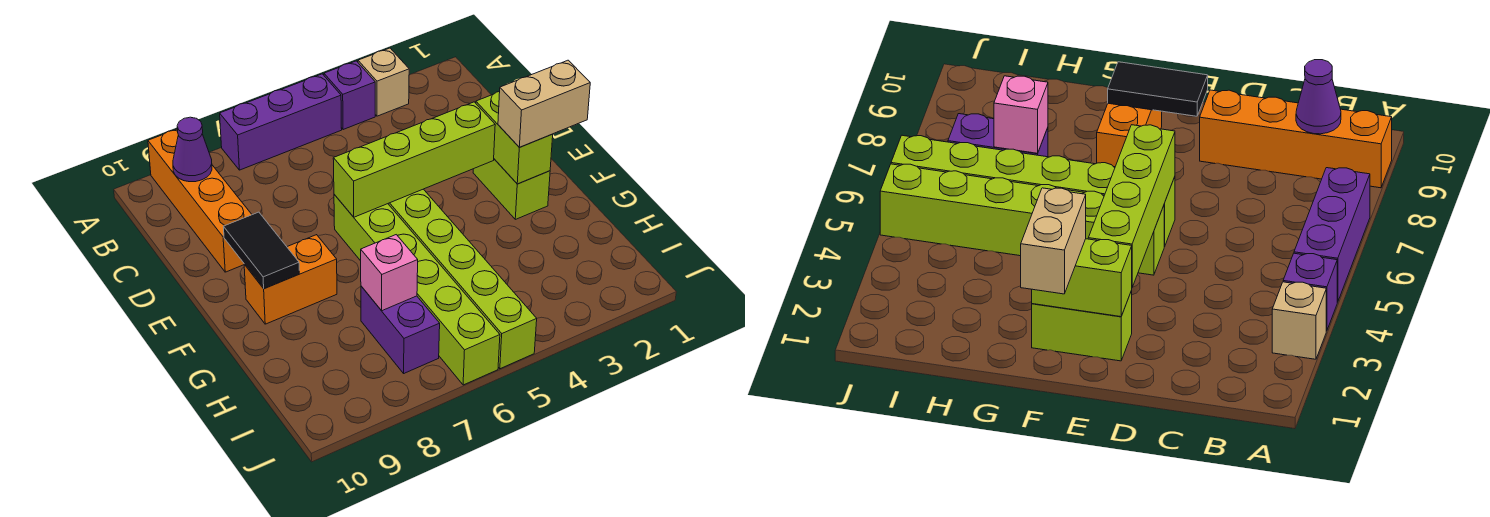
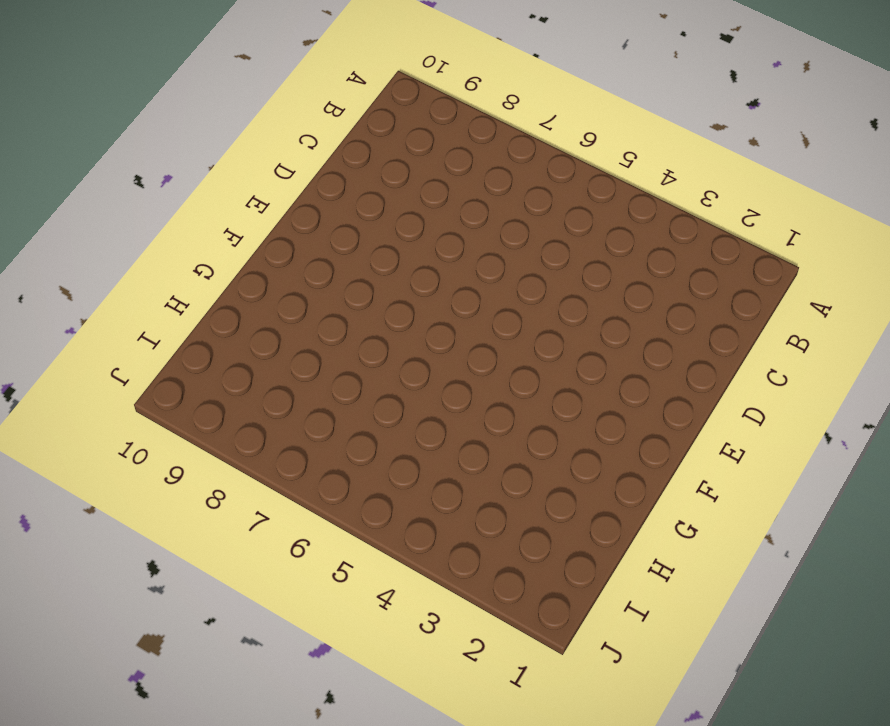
none -> tan brick A3 level 1
none -> purple brick A4 level 1
none -> purple brick A5:A7 level 1

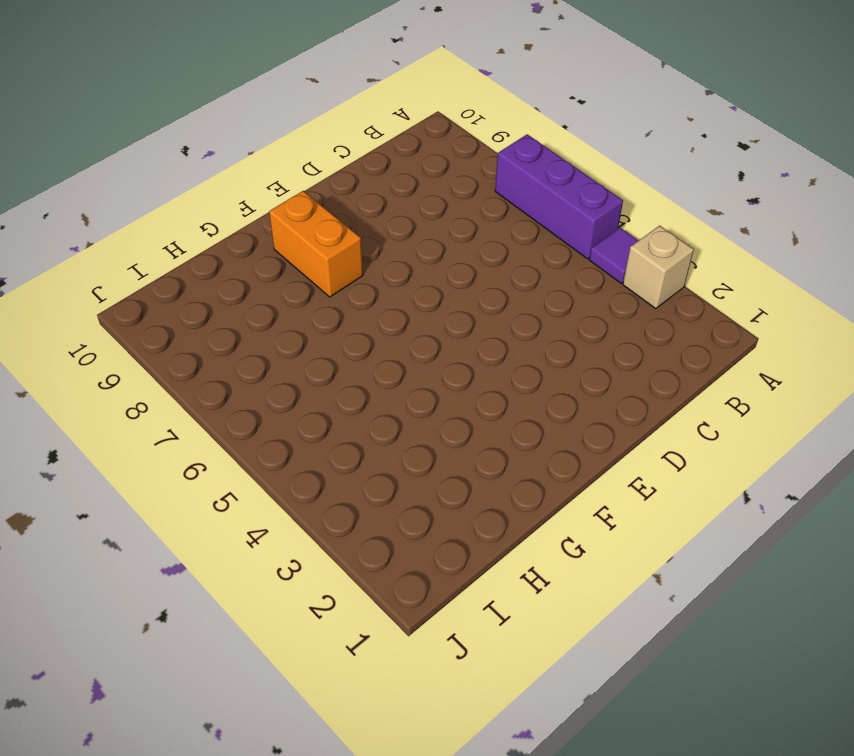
purple tile A4 level 1 -> purple brick A4 level 1
none -> orange brick A9:D9 level 1
none -> lime brick E2:F2 level 1
none -> lime brick E5:J5 level 1

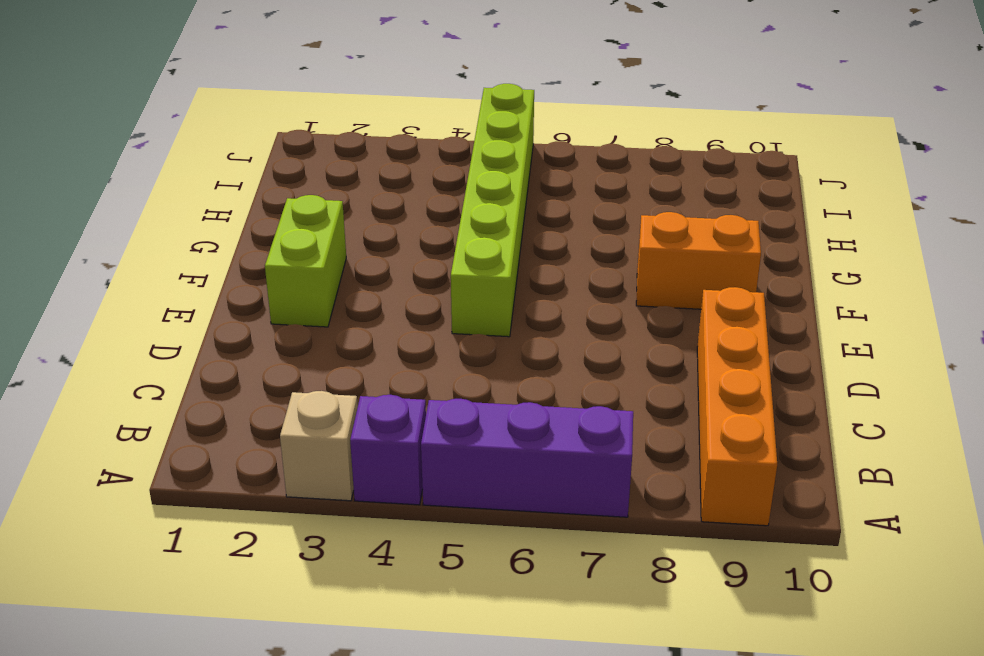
none -> lime brick E6:J6 level 1
none -> purple brick H7:I7 level 1
none -> purple cone B9 level 2

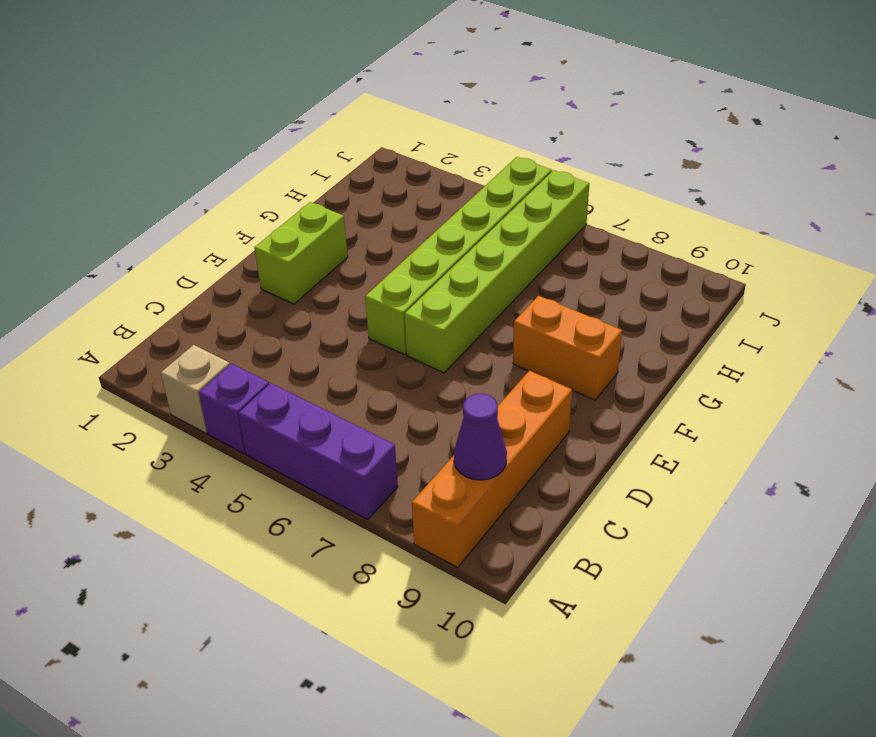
none -> purple brick H7:I7 level 1
none -> lime brick E2:F2 level 2
none -> lime brick E3:E6 level 2

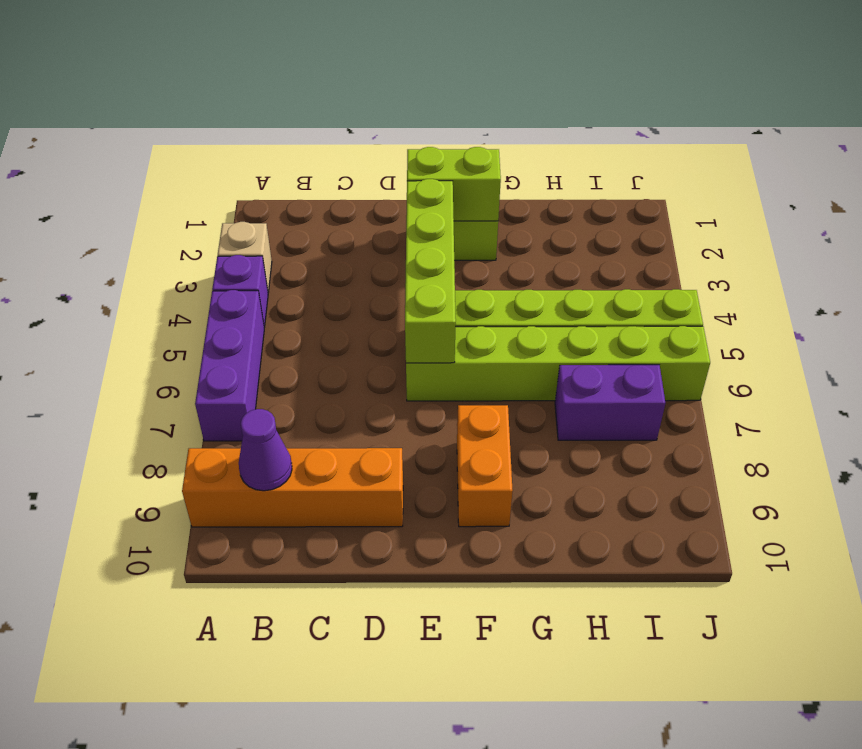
none -> black tile E9:F9 level 2
none -> pink brick H7 level 2
none -> tan brick F1:F2 level 3

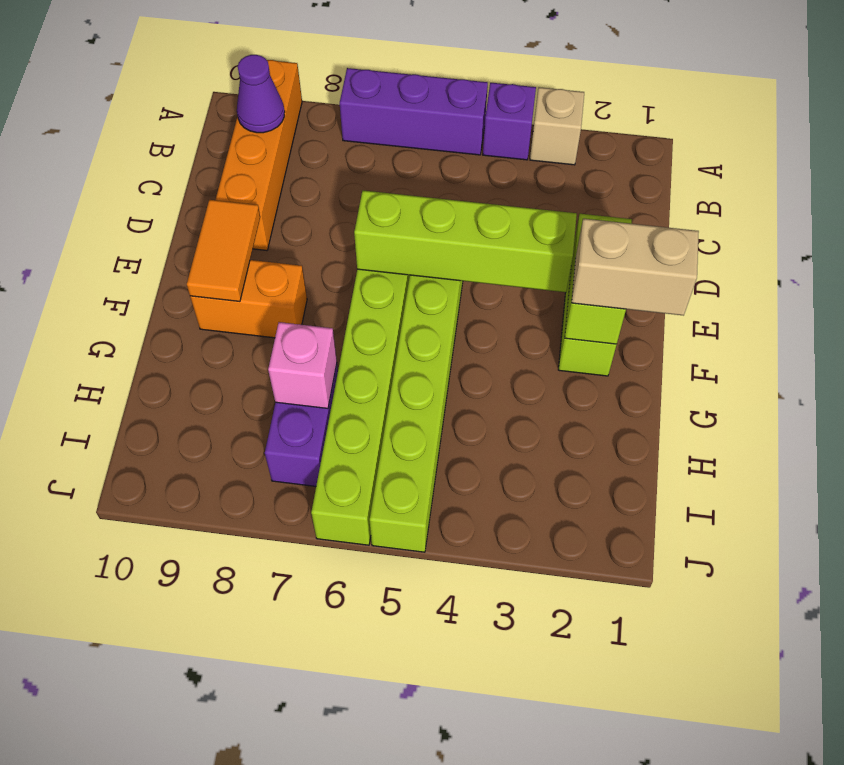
orange tile E9:F9 level 2 -> black tile E9:F9 level 2

